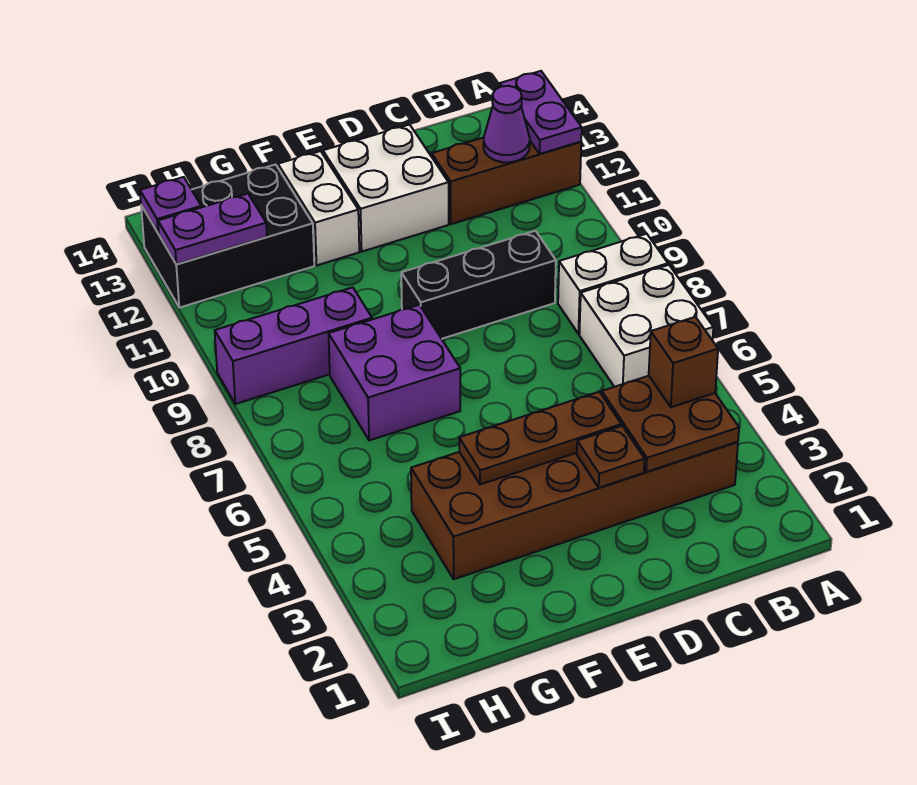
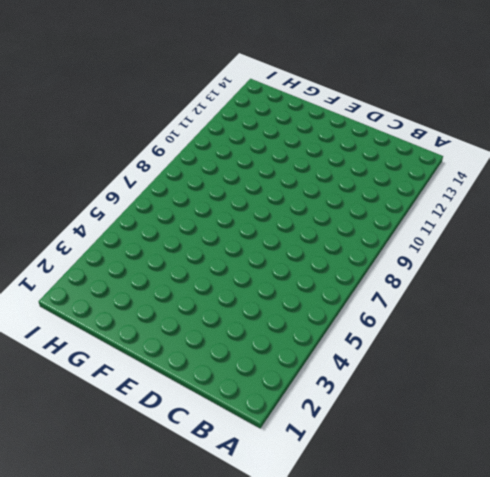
none -> white brick A6:B7 level 1
none -> white brick A8:B8 level 1
none -> brown brick A12:C12 level 1

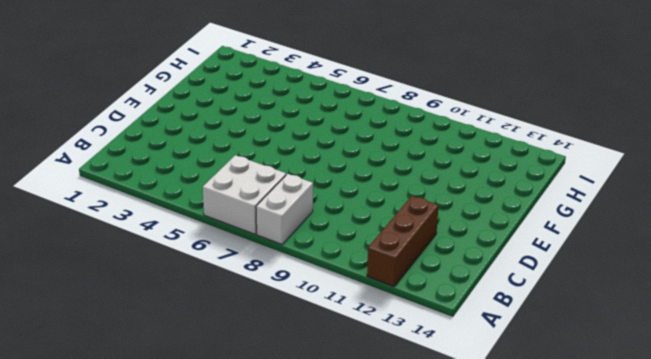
none -> brown brick B3:G4 level 1
none -> black brick C9:E9 level 1
none -> white brick D12:E13 level 1

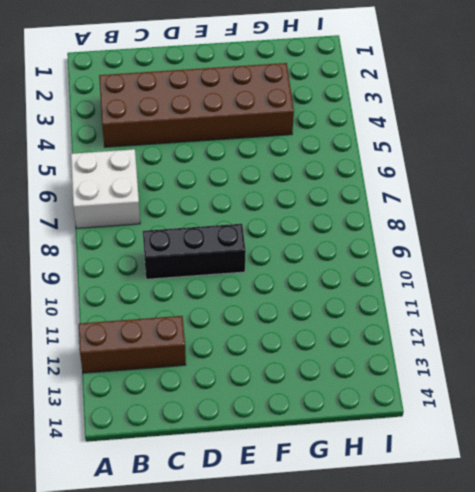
none -> white brick A8:B8 level 1
none -> white brick D12:E13 level 1
none -> purple brick F7:G8 level 1

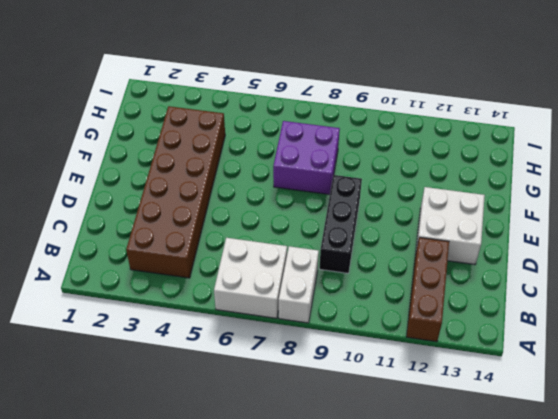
none -> white brick F12:F13 level 1
none -> purple brick G9:I9 level 1
none -> black brick G12:I13 level 1

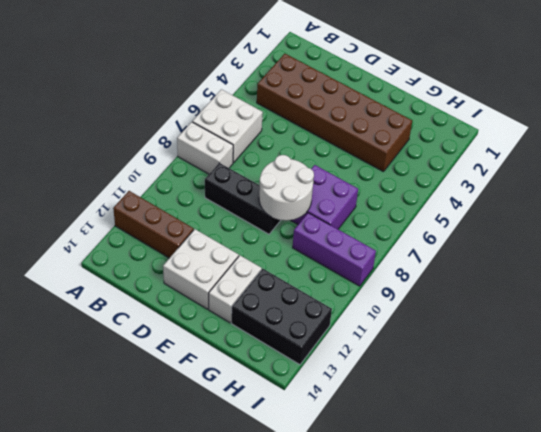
white round brick E8:F9 level 2 -> none
none -> purple plate A12:A13 level 2
none -> brown plate B3:C4 level 2
none -> purple cone B12 level 2

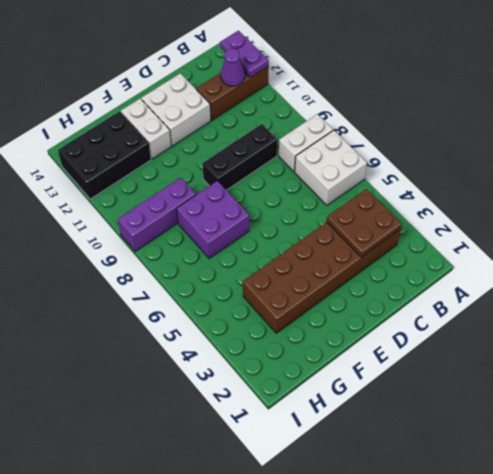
none -> brown plate D3 level 2
none -> brown plate D4:F4 level 2
none -> purple plate H12:I12 level 2

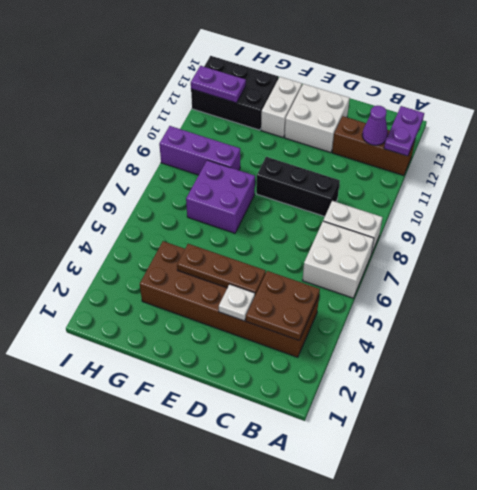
white plate D3 level 2 -> brown plate D3 level 2
none -> purple plate I13 level 2
none -> brown brick B4 level 3

